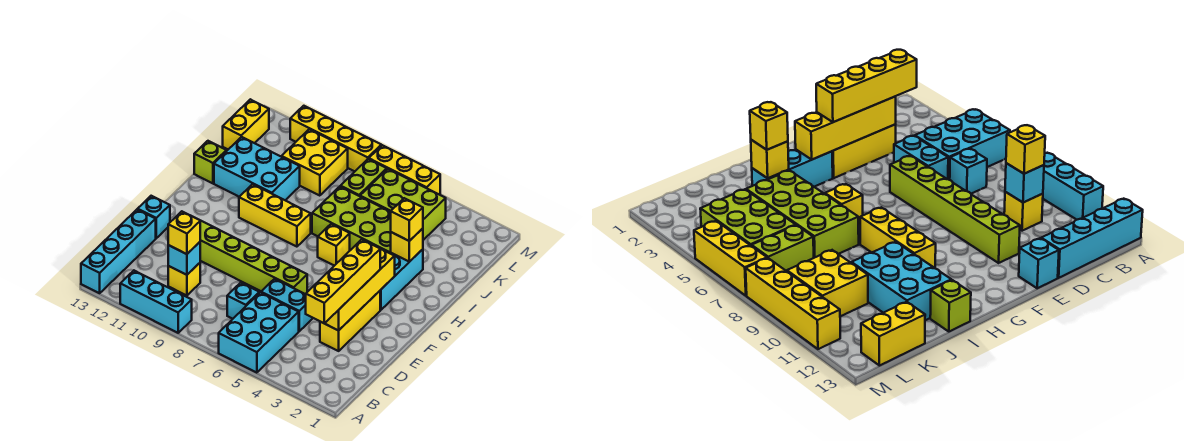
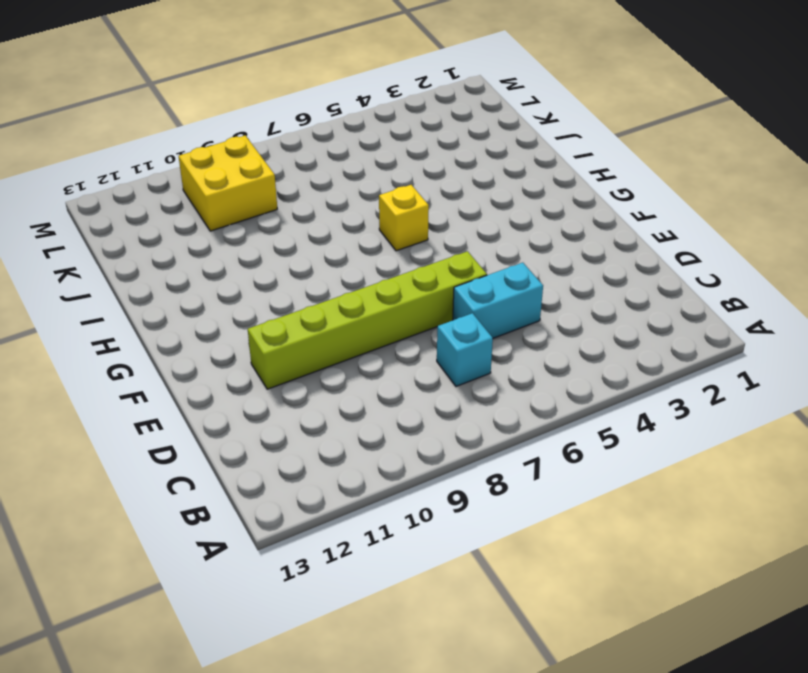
none -> cyan brick A5:C6 level 1
none -> cyan brick A9:A11 level 1
none -> cyan brick A13:D13 level 1

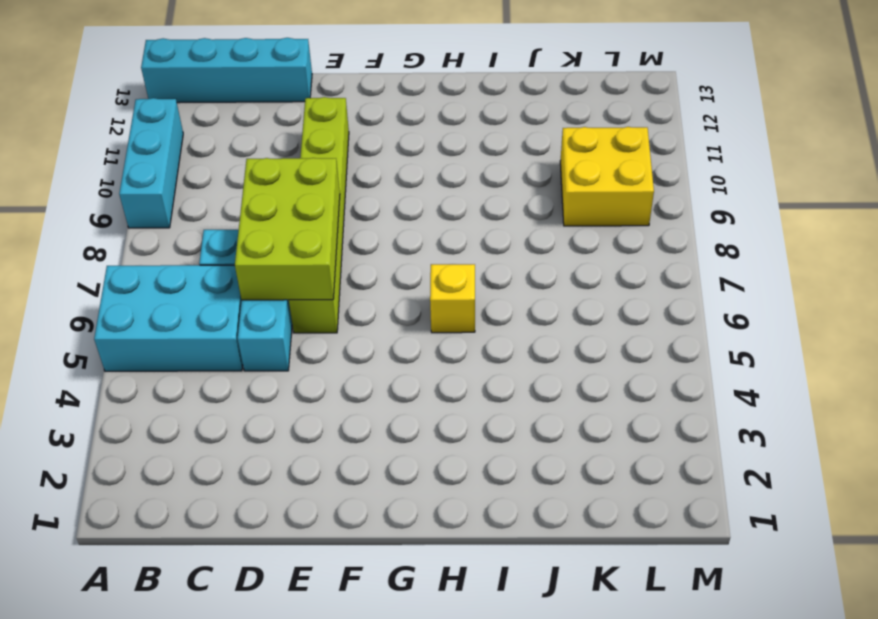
lime brick D6:E8 level 2 -> lime brick K4:L6 level 1
none -> yellow brick C10 level 1
none -> yellow brick D3:F3 level 1
none -> cyan brick E13 level 1

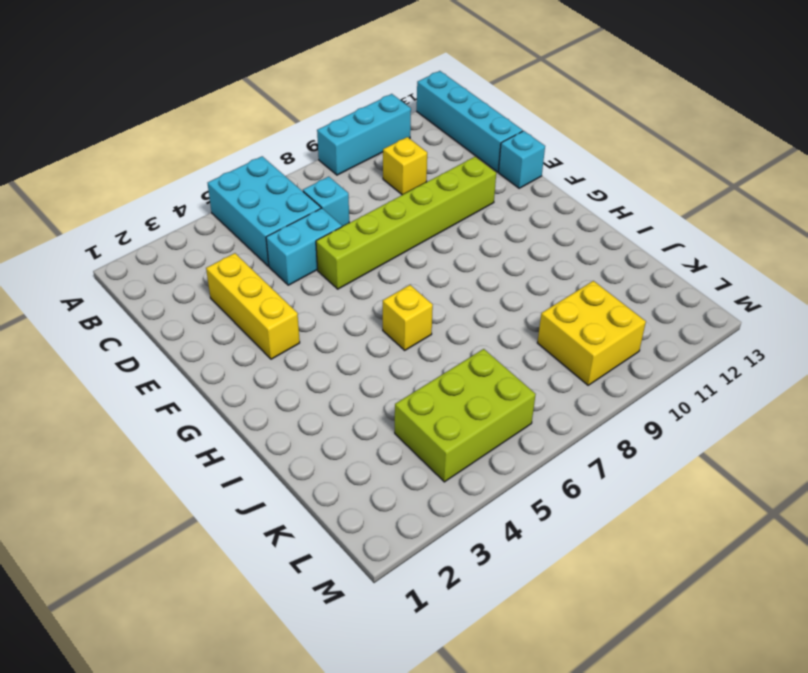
none -> cyan brick G3:I3 level 1
none -> yellow brick H8:H10 level 1
none -> lime brick I4:J7 level 1

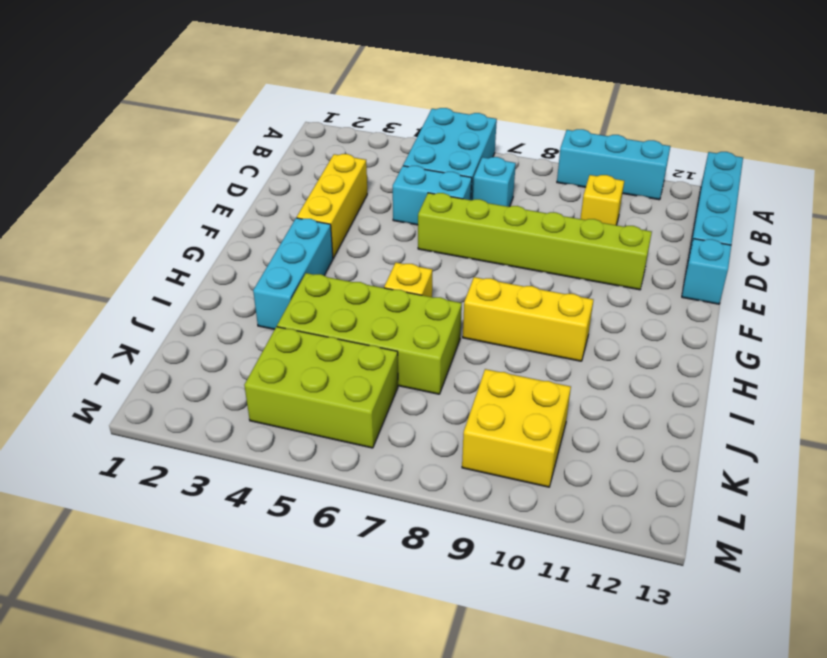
none -> cyan brick I10:J12 level 1
none -> lime brick I13 level 1
none -> lime brick K7:L7 level 1

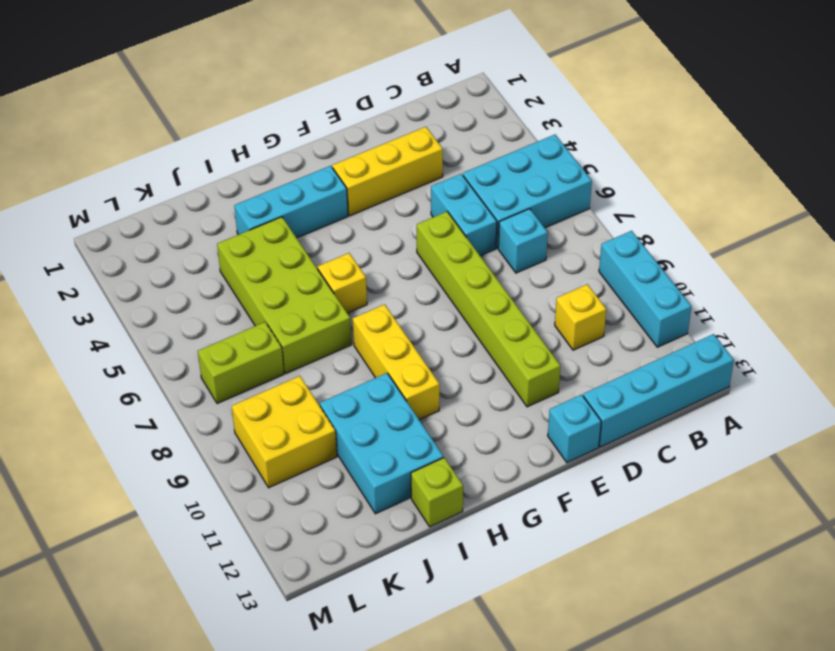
none -> lime brick K4:L6 level 1
none -> yellow brick K13:L13 level 1
none -> yellow brick M5:M7 level 1

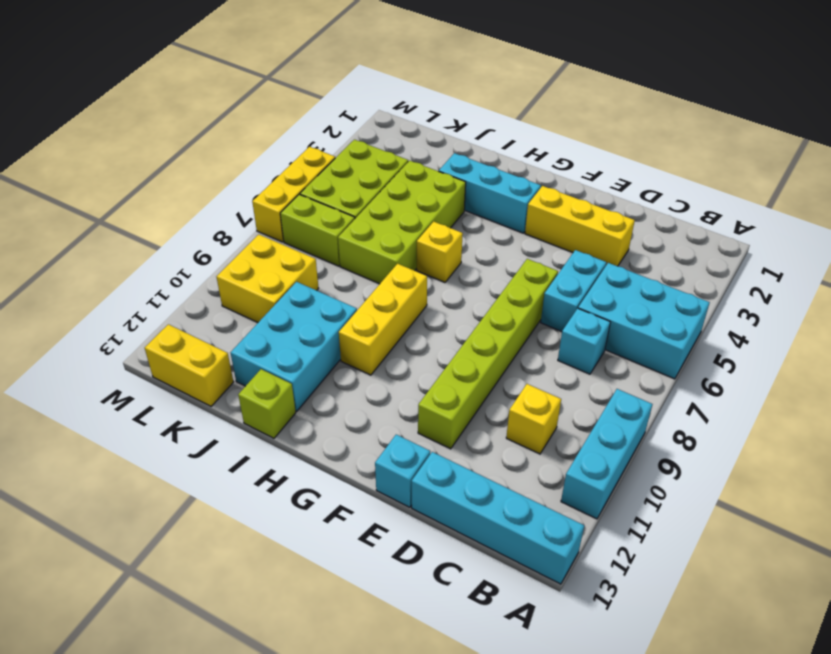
none -> yellow brick M8:M11 level 1
none -> cyan brick C10 level 2
none -> yellow brick D3:G3 level 2

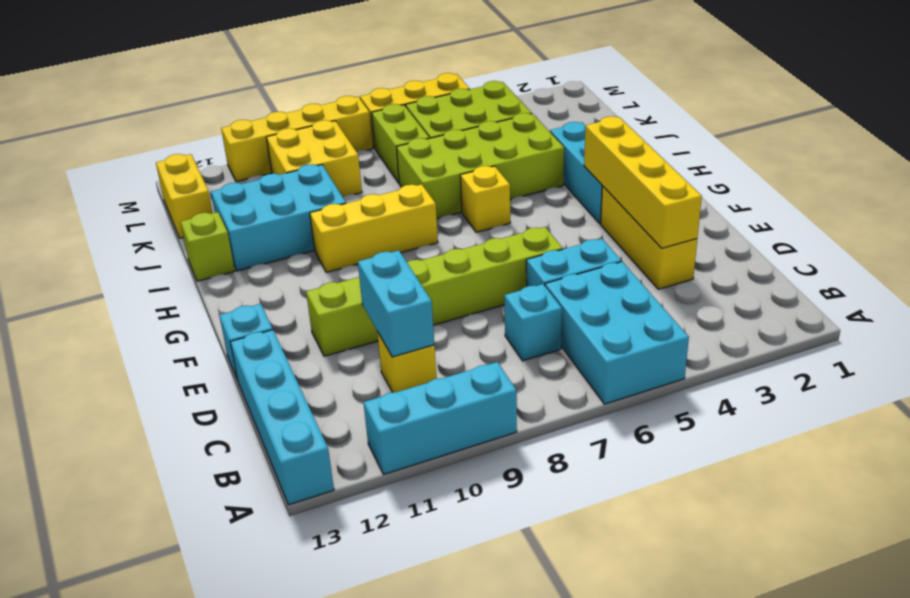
cyan brick C10:D10 level 2 -> cyan brick C10 level 2
none -> yellow brick I3 level 2
none -> yellow brick C3:F3 level 3
none -> yellow brick C10 level 3

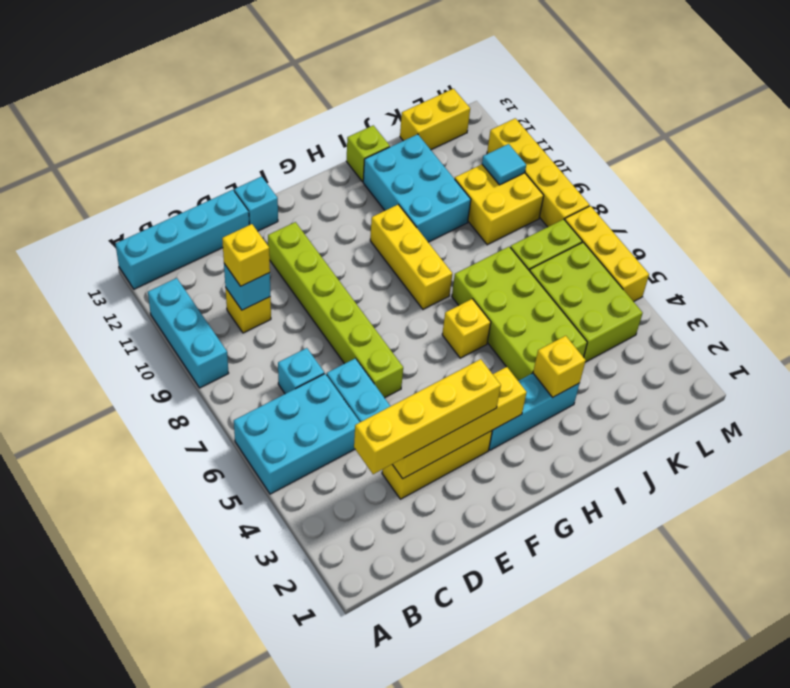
cyan tile L10 level 2 -> none
none -> yellow brick I3 level 3

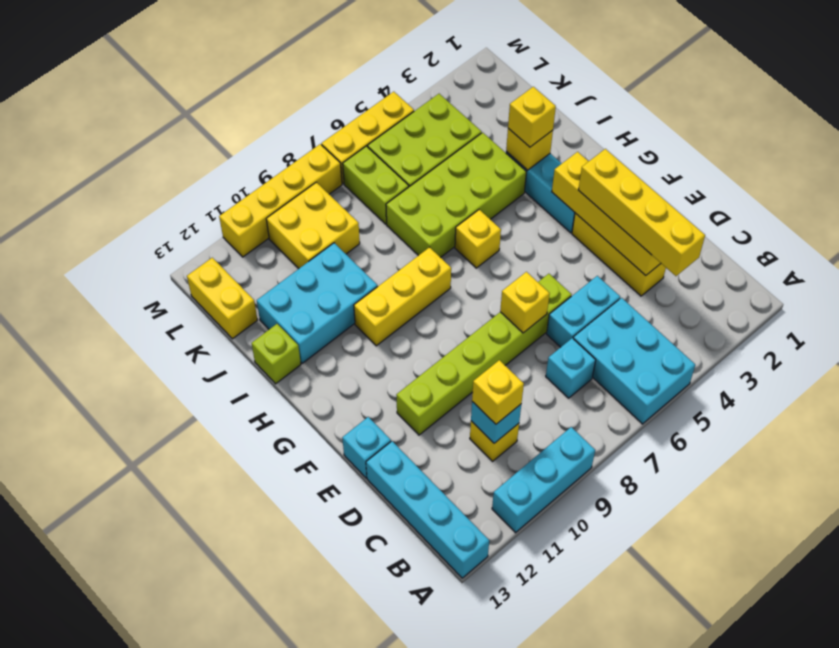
yellow brick E7 level 2 -> none

